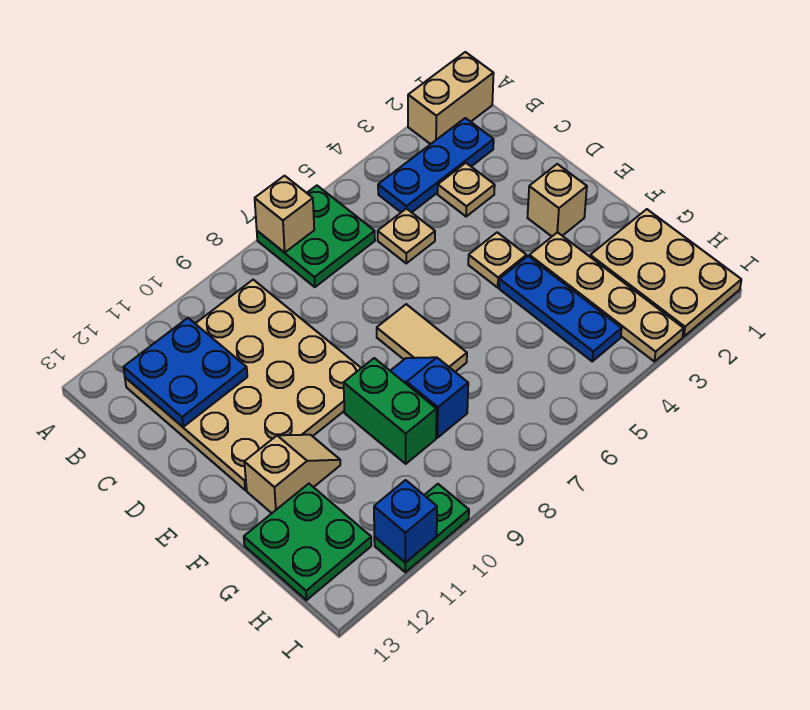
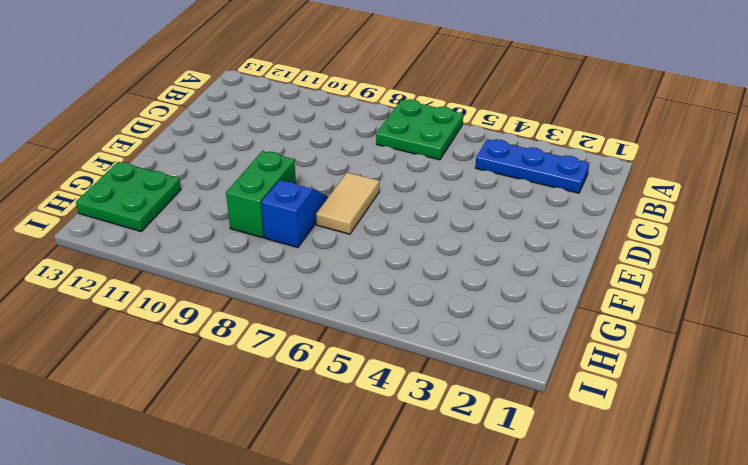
none -> tan brick A1:A2 level 1
none -> tan plate B9:E12 level 1
none -> tan plate C3 level 1

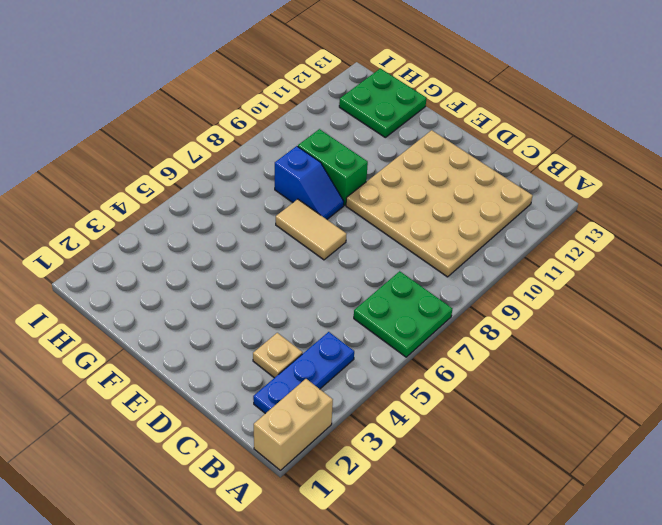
none -> tan plate C5 level 1
none -> tan brick E2 level 1
none -> tan plate E4 level 1

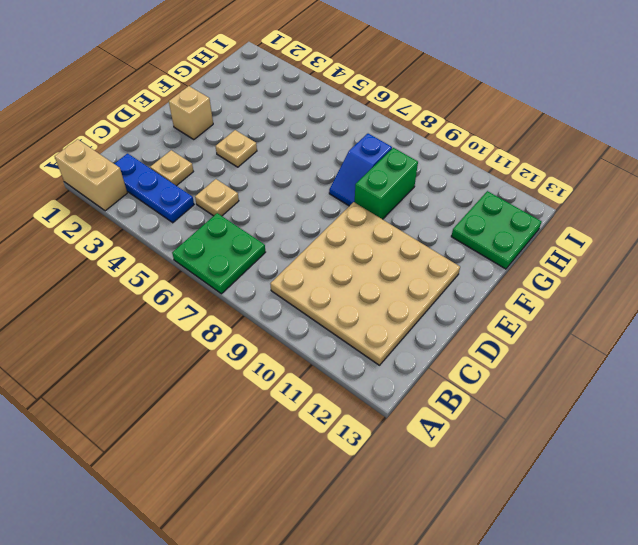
none -> tan tile E7:F7 level 1
none -> tan plate F3:I3 level 1
none -> blue plate F4:H4 level 1

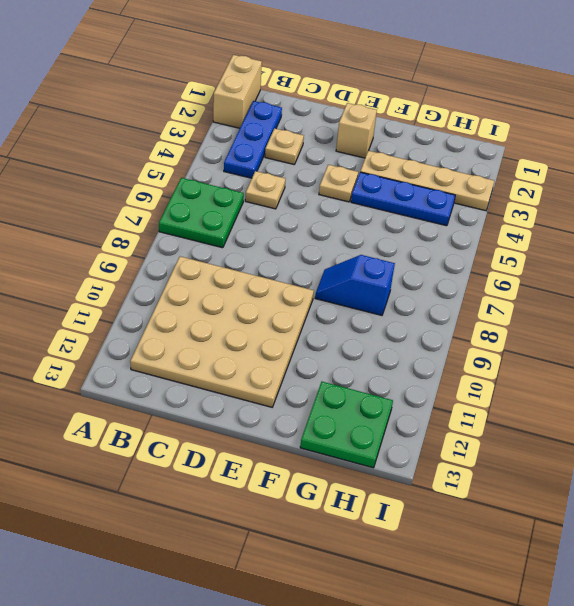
none -> tan tile E7:F7 level 1
none -> green brick F9:G9 level 1
none -> tan slope F11:F12 level 1 top 12

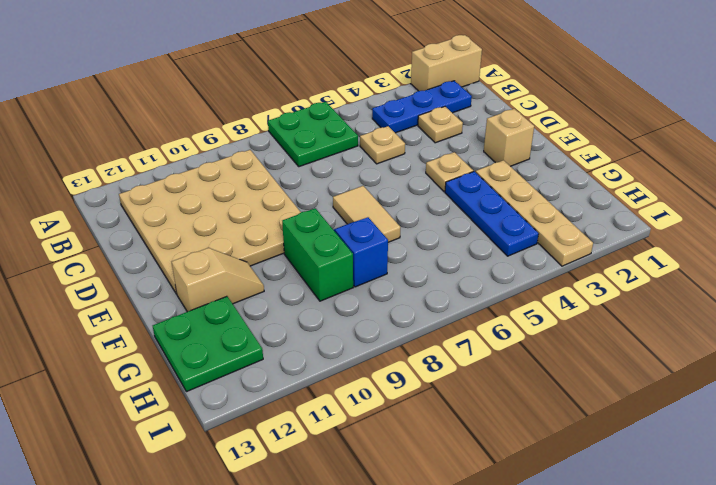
none -> tan plate G1:I2 level 1
none -> green plate I10:I11 level 1
none -> tan brick A7 level 2

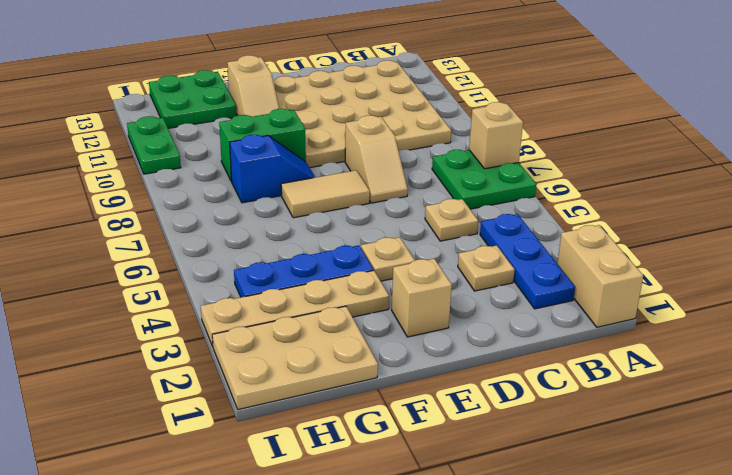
tan slope D7:D8 level 1 top 8 -> none
none -> blue plate B11:C12 level 2
none -> blue brick I11 level 2

